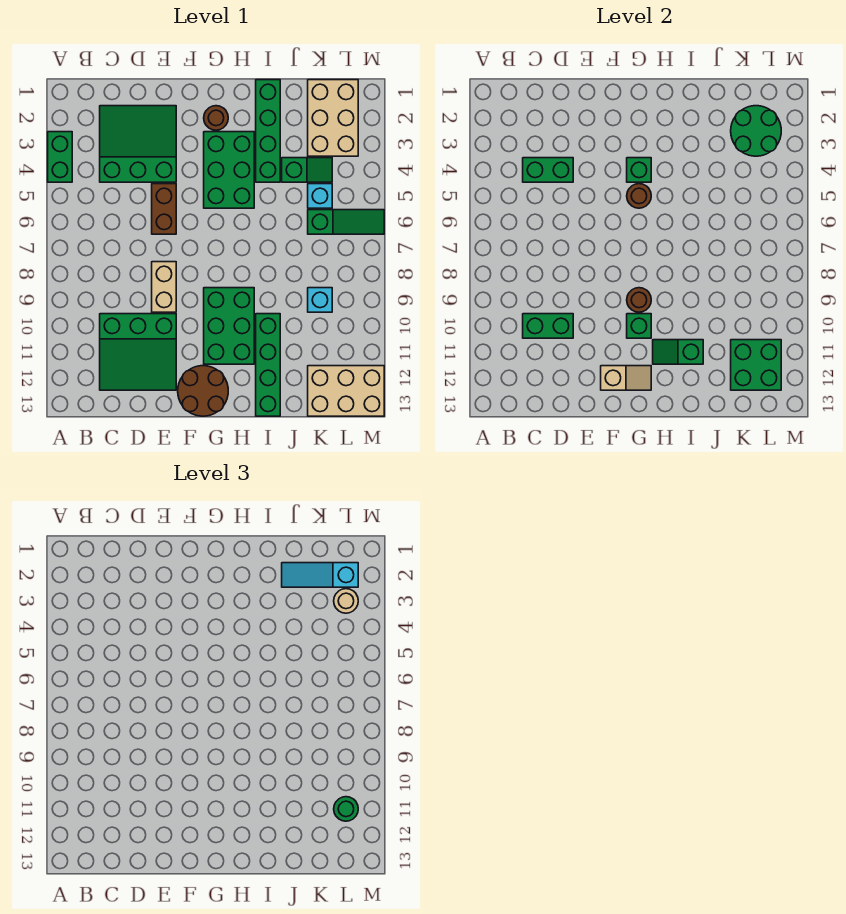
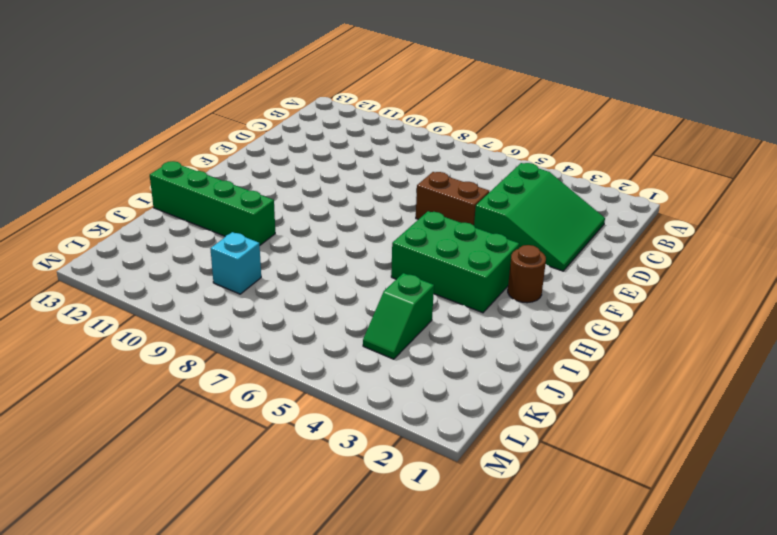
none -> green brick A3:A4 level 1
none -> green slope C10:E12 level 1 top 10
none -> tan brick E8:E9 level 1
none -> brown round brick F12:G13 level 1

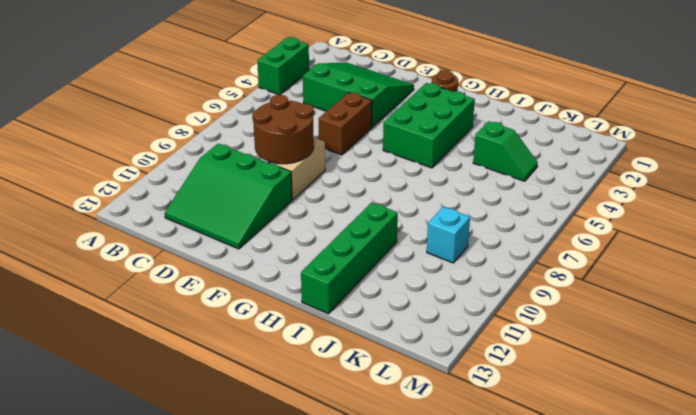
brown round brick D8:E9 level 2 -> brown round brick F12:G13 level 1
none -> green brick G9:H11 level 1
none -> green brick I1:I4 level 1
none -> tan brick K1:L3 level 1
none -> cyan brick K5 level 1

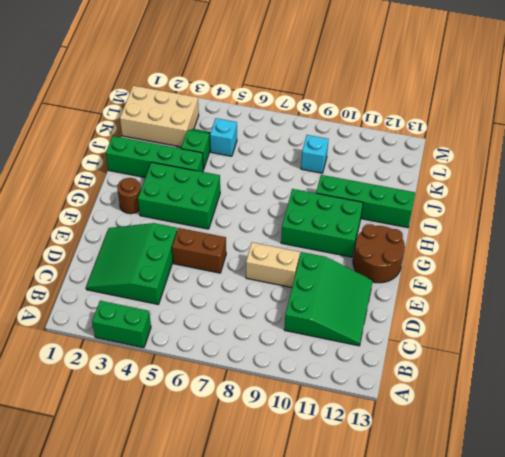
none -> green slope K6:M6 level 1 top K
none -> tan brick K12:M13 level 1
none -> green brick C4:D4 level 2
none -> green brick C10:D10 level 2

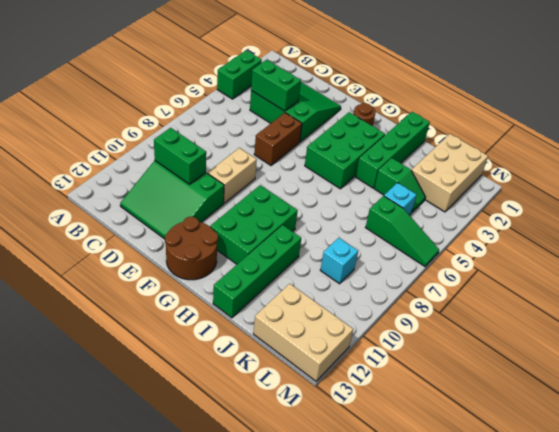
none -> tan slope F12:G12 level 2 top F
none -> green brick G4 level 2
none -> brown round brick G5 level 2
none -> brown round brick G9 level 2

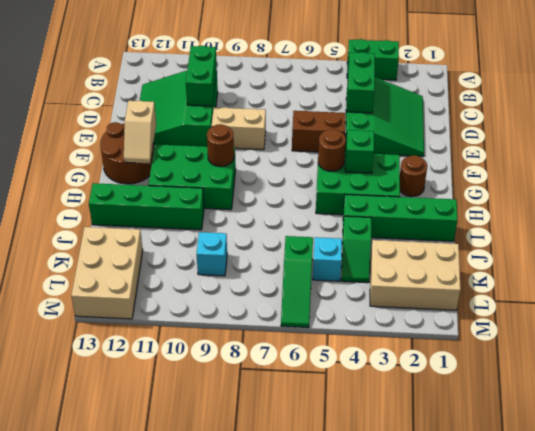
none -> green brick G10 level 2
none -> green slope H11:I11 level 2 top I
none -> green round brick K2:L3 level 2
none -> green brick K11:L12 level 2

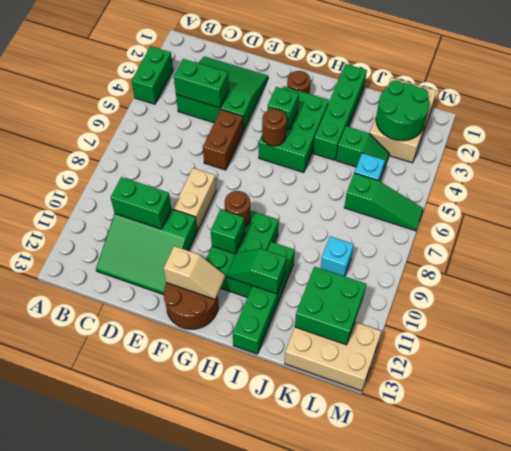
none -> cyan slope J2:L2 level 3 top L
none -> tan round brick L3 level 3
none -> green round brick L11 level 3

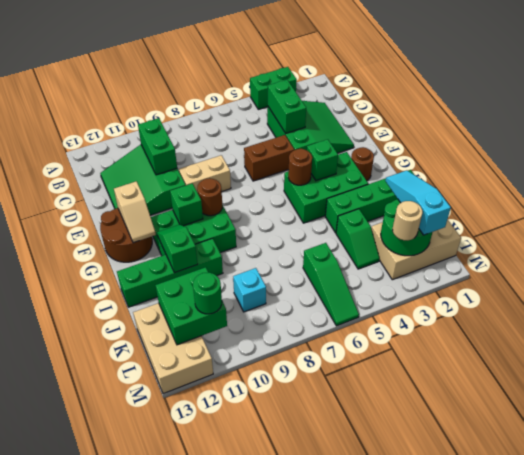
none -> cyan brick K5 level 1

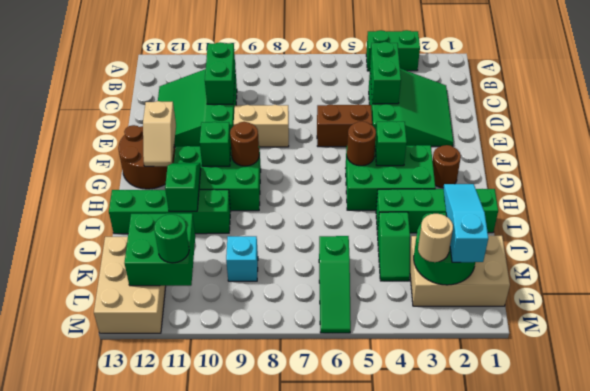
none -> cyan brick K5 level 1

